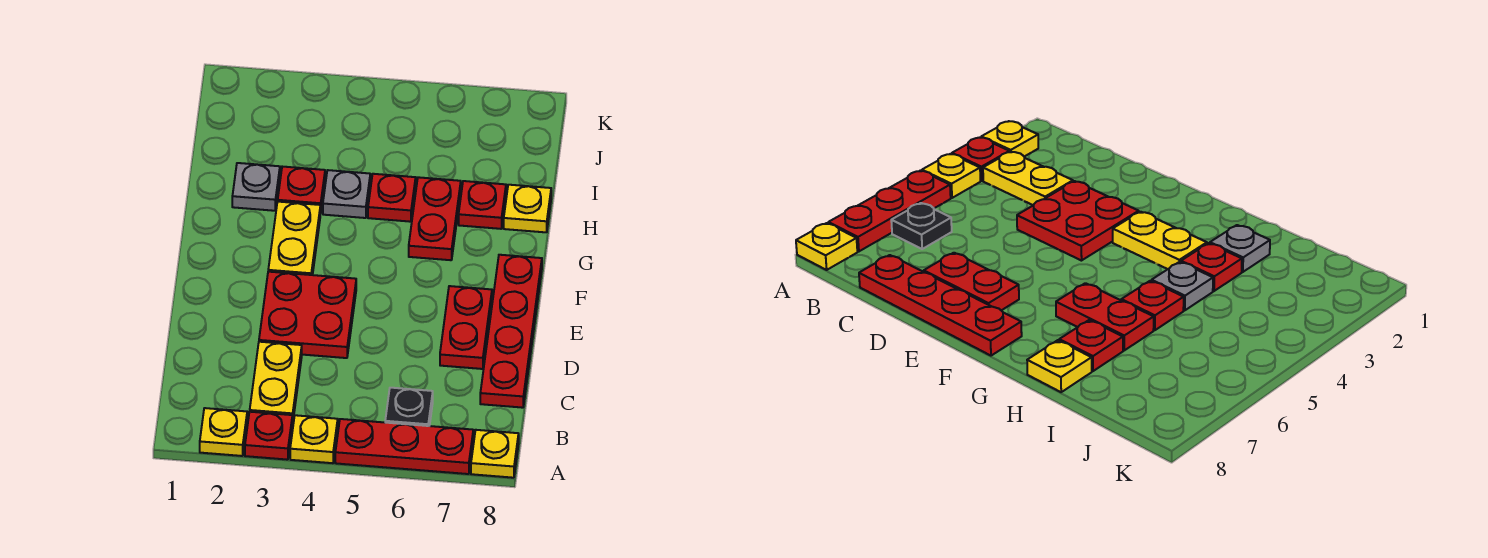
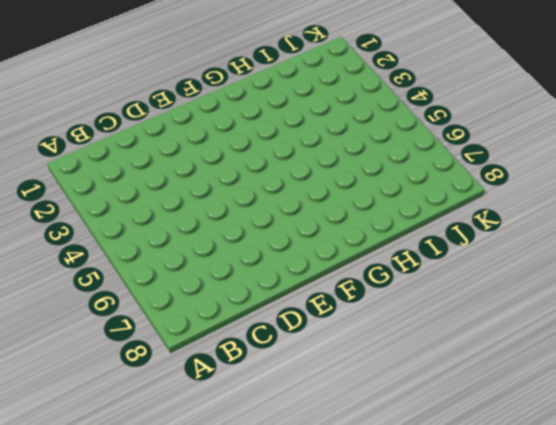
none -> yellow plate A2 level 1
none -> red plate A3 level 1
none -> yellow plate A4 level 1

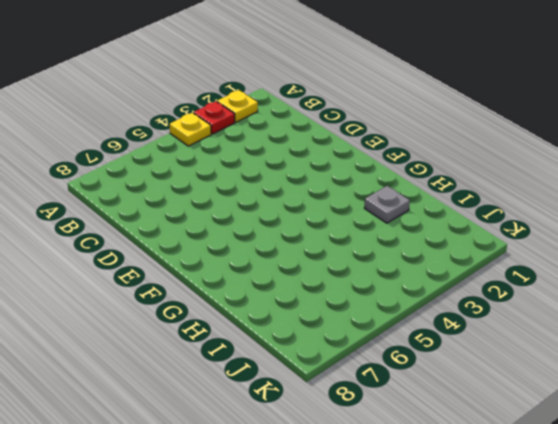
none -> red plate A5:A7 level 1
none -> yellow plate A8 level 1
none -> yellow plate B3:C3 level 1

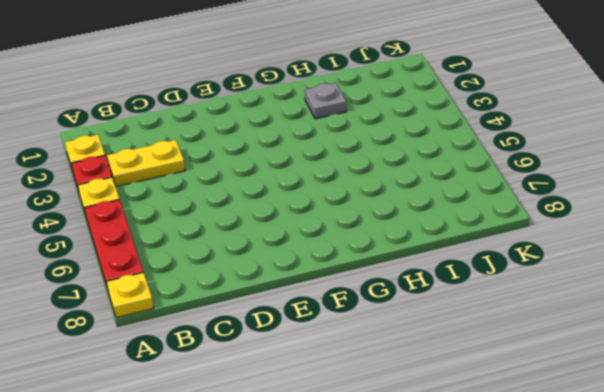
none -> black plate B6 level 1
none -> red plate C8:F8 level 1
none -> red plate D3:E4 level 1

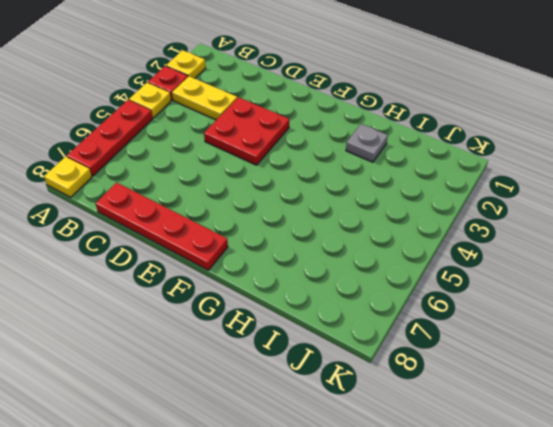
none -> black plate B6 level 1
none -> red plate D7:E7 level 1
none -> yellow plate F3:G3 level 1

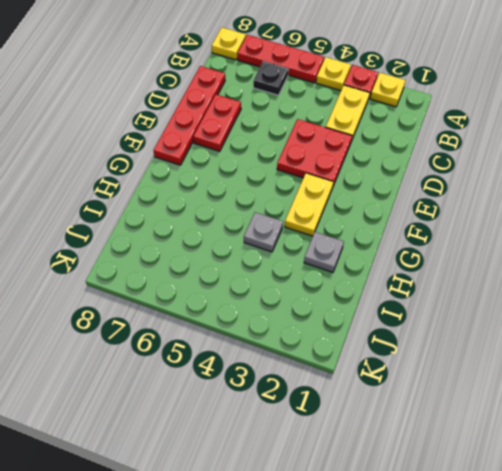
none -> red plate G6:H6 level 1
none -> red plate H3 level 1
none -> red plate H5 level 1

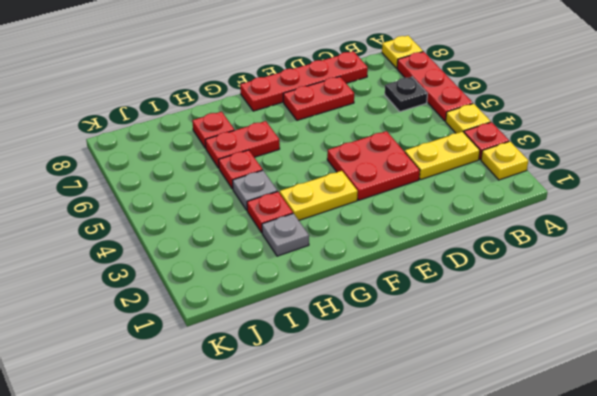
none -> yellow plate H8 level 1

